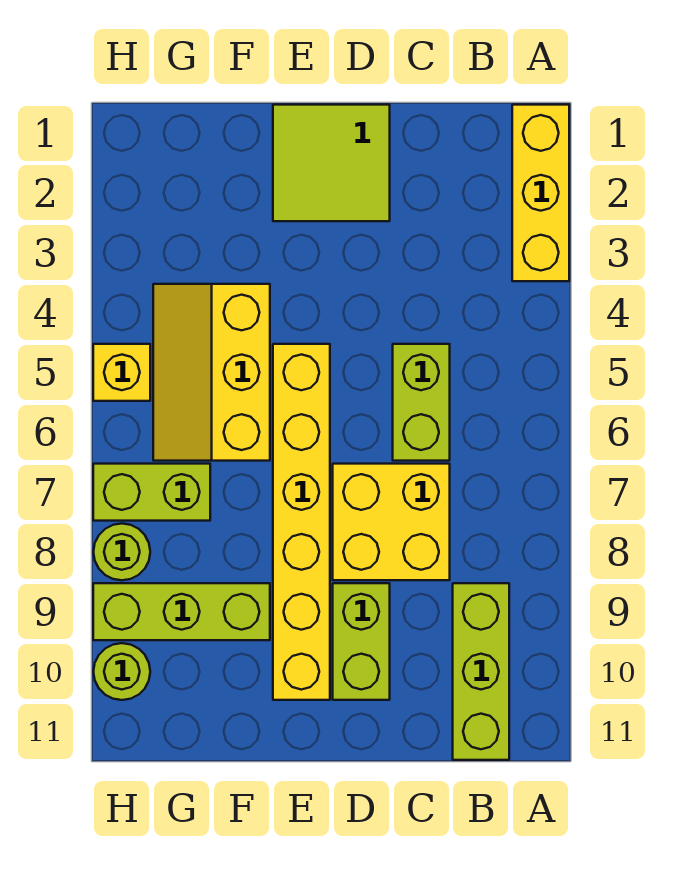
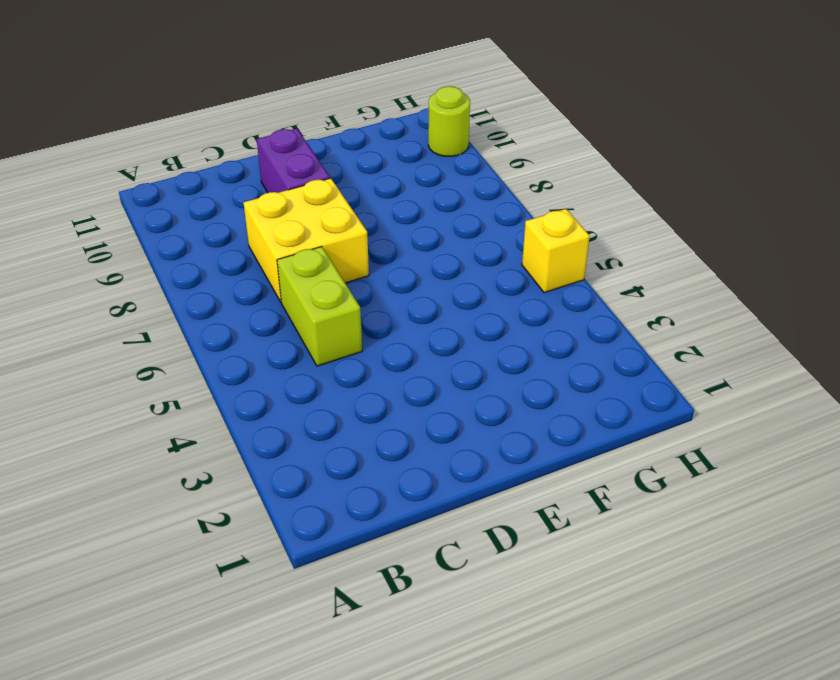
purple brick D9:D10 level 1 -> lime brick D9:D10 level 1
none -> yellow brick A1:A3 level 1
none -> lime brick B9:B11 level 1
none -> lime tile D1:E2 level 1

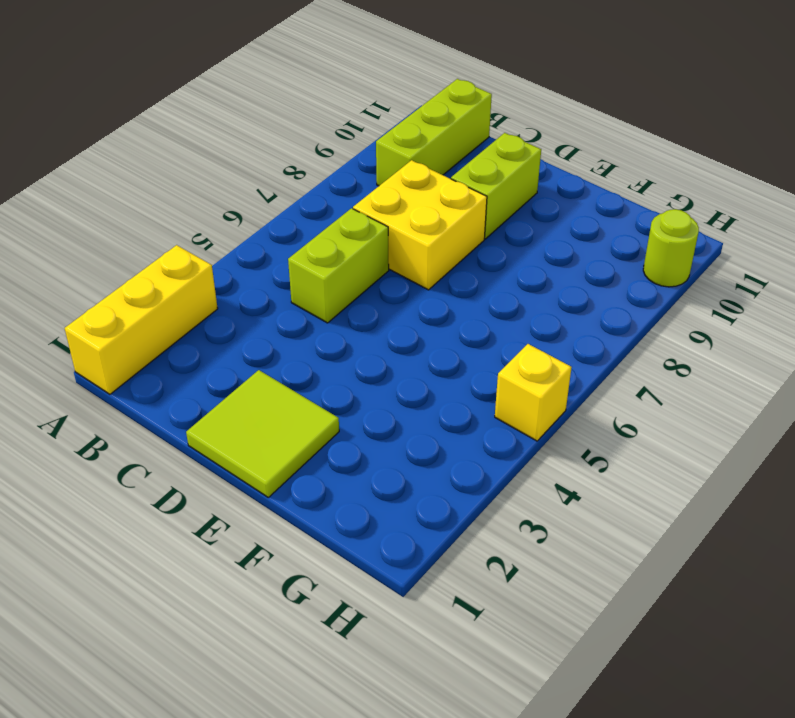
none -> yellow brick E5:E10 level 1
none -> yellow slope F4:G6 level 1 top F
none -> lime brick F9:H9 level 1

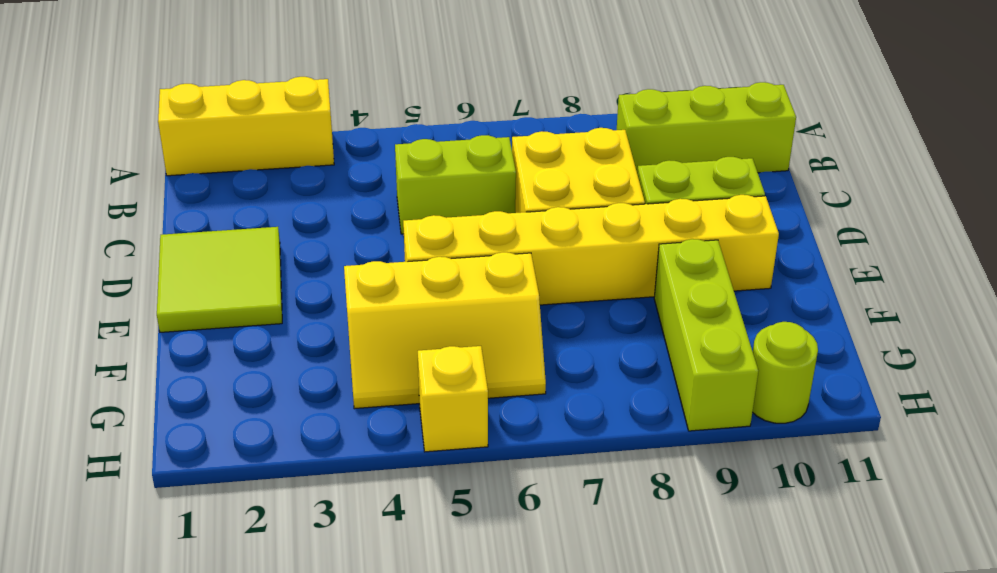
none -> lime brick G7:H7 level 1
none -> lime round brick H8 level 1

